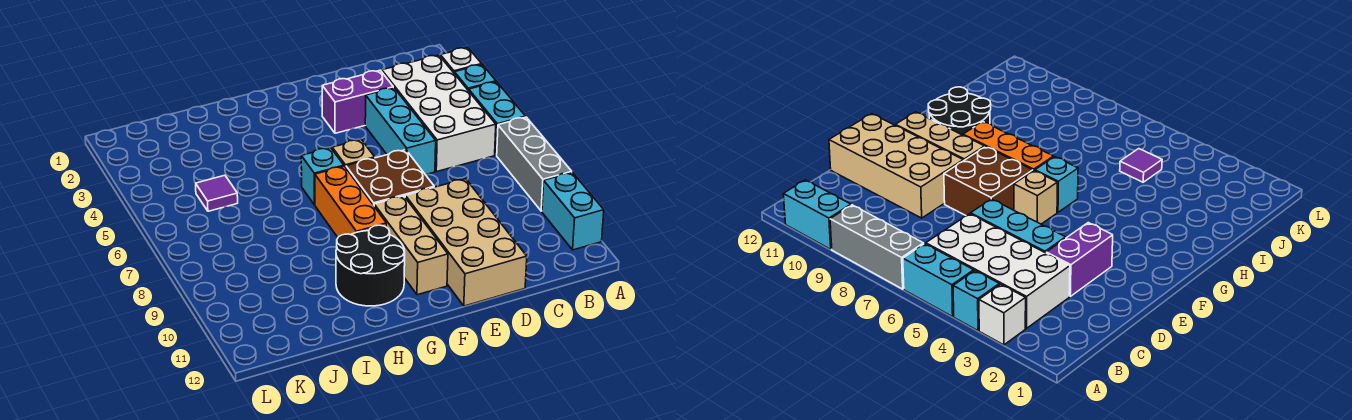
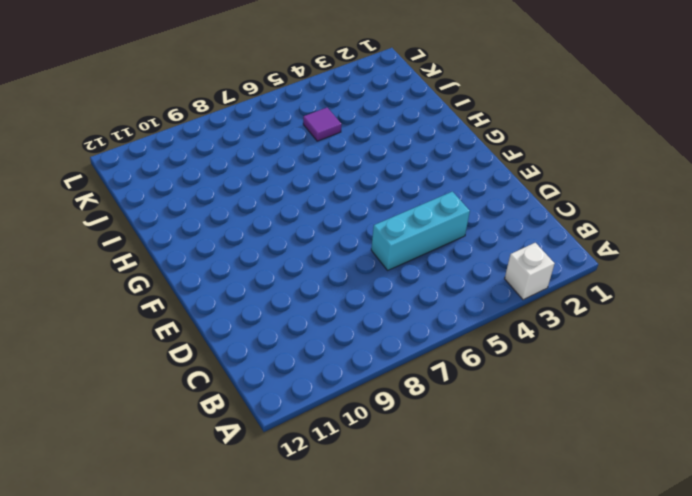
none -> cyan brick A4 level 1
none -> cyan brick A5:A6 level 1
none -> grey brick A7:A9 level 1

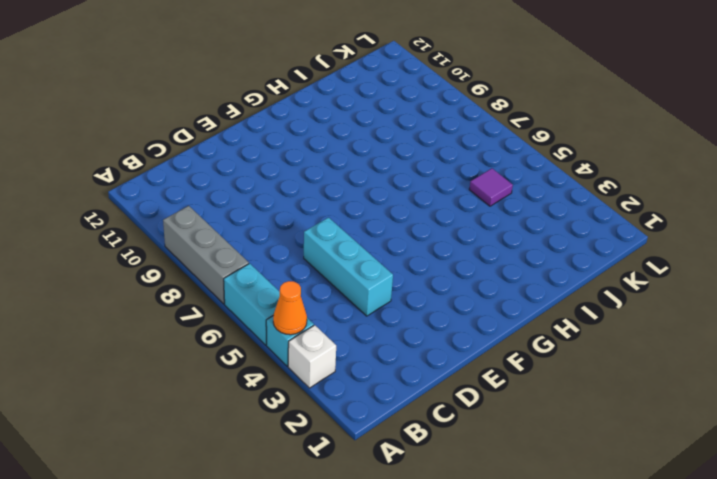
orange cone A4 level 2 -> none
none -> cyan brick A10:A11 level 1
none -> white brick B3:C6 level 1
none -> purple brick D3:E3 level 1

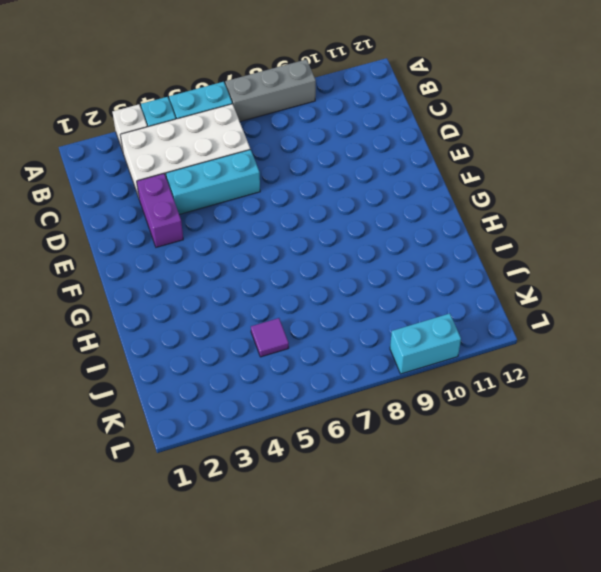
cyan brick L9:L10 level 1 -> cyan brick A10:A11 level 1
none -> tan brick D9:E12 level 1
none -> brown brick E7:F8 level 1
none -> tan brick F6 level 1

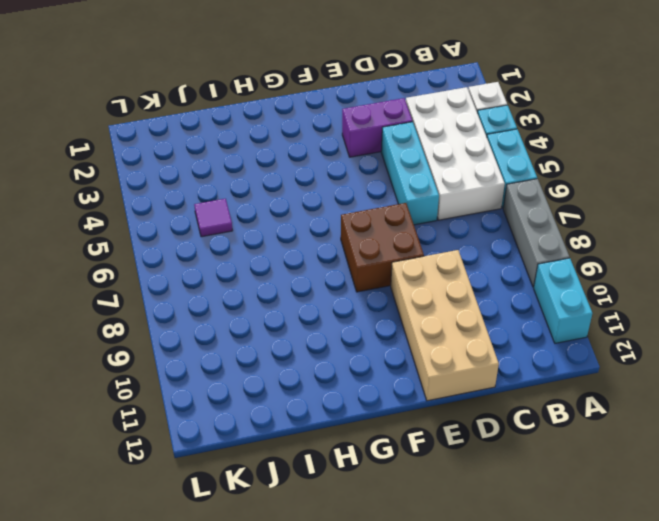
none -> tan brick F6 level 1
none -> tan brick F9:F11 level 1
none -> cyan brick G6 level 1

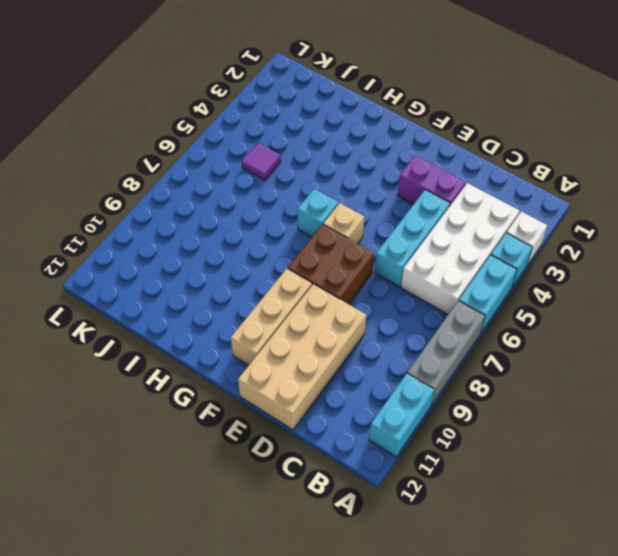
none -> orange brick G7:G9 level 1
none -> black round brick G10:H11 level 1

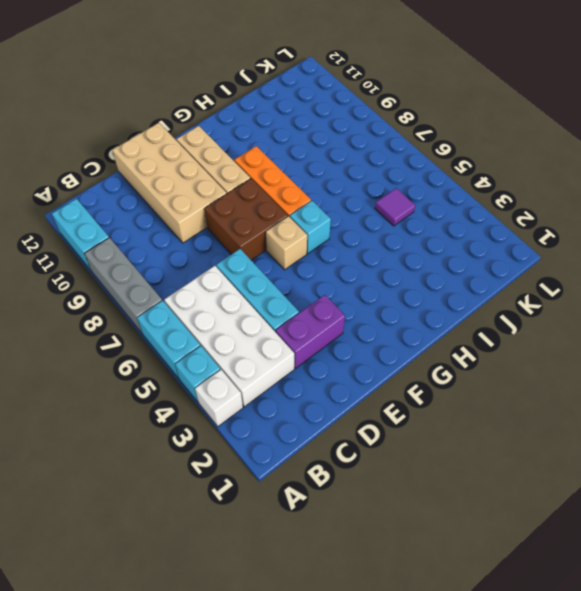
none -> black round brick G10:H11 level 1

